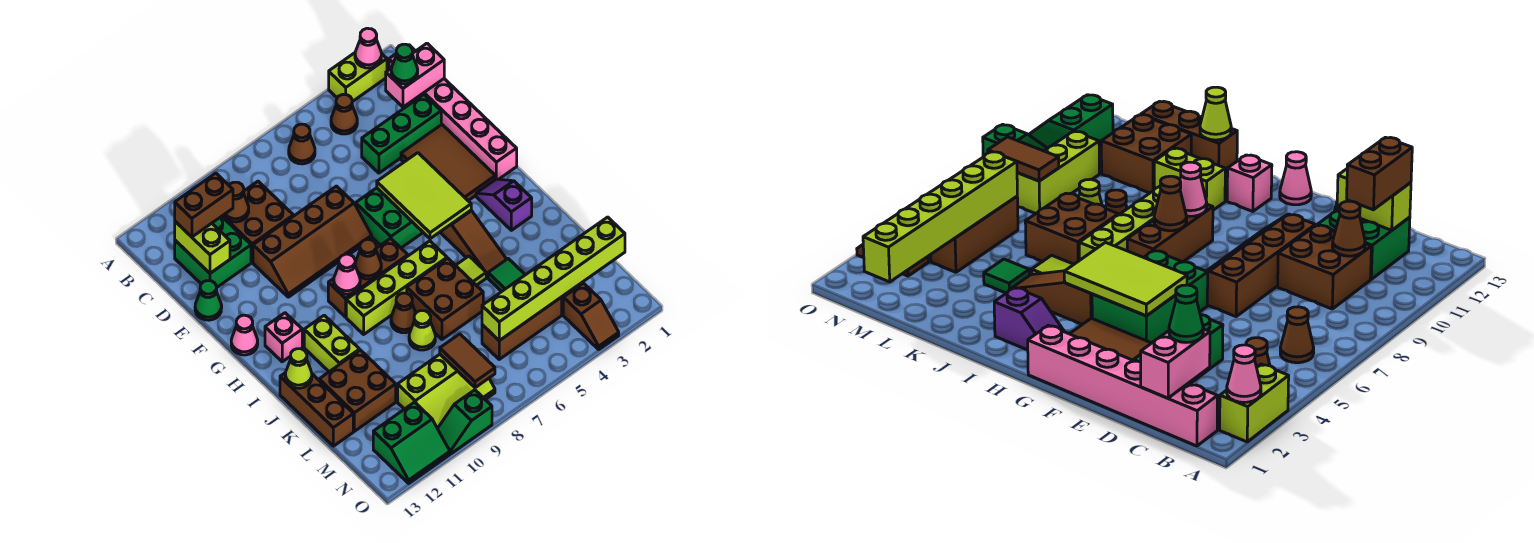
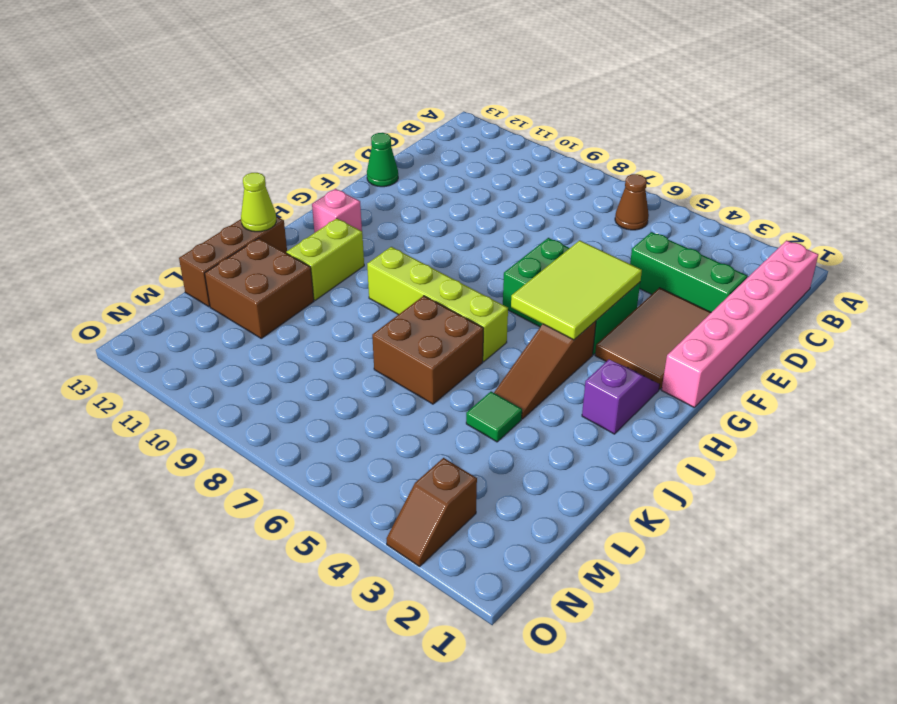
none -> lime brick A2:A3 level 1
none -> brown cone B4 level 1
none -> brown brick C9:D10 level 1
none -> green brick C11:D12 level 1

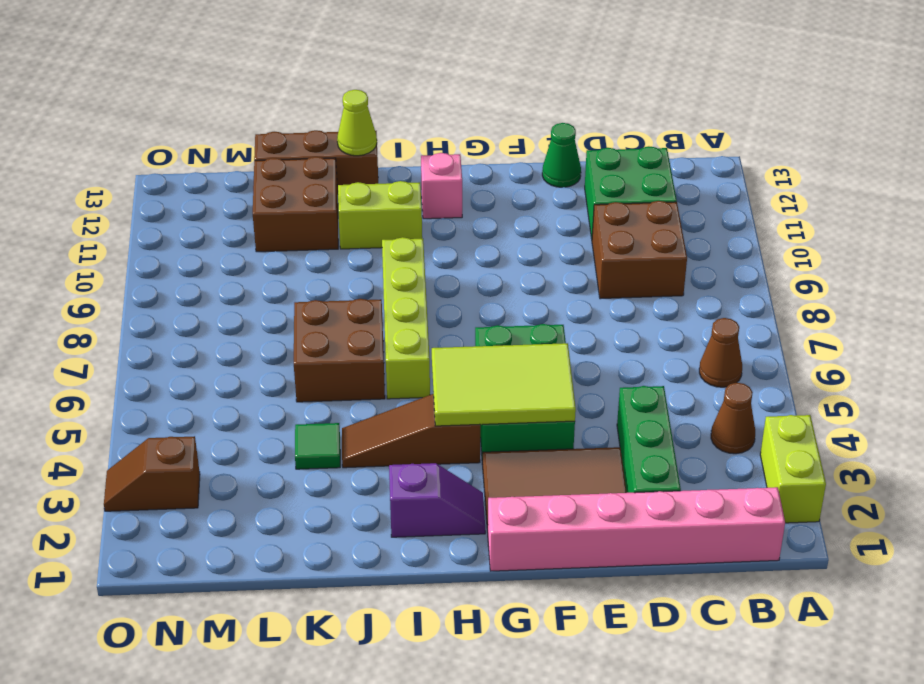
none -> brown slope E7:F10 level 1 top E
none -> pink cone G13 level 1
none -> brown brick H7:H9 level 1
none -> lime tile J5 level 1

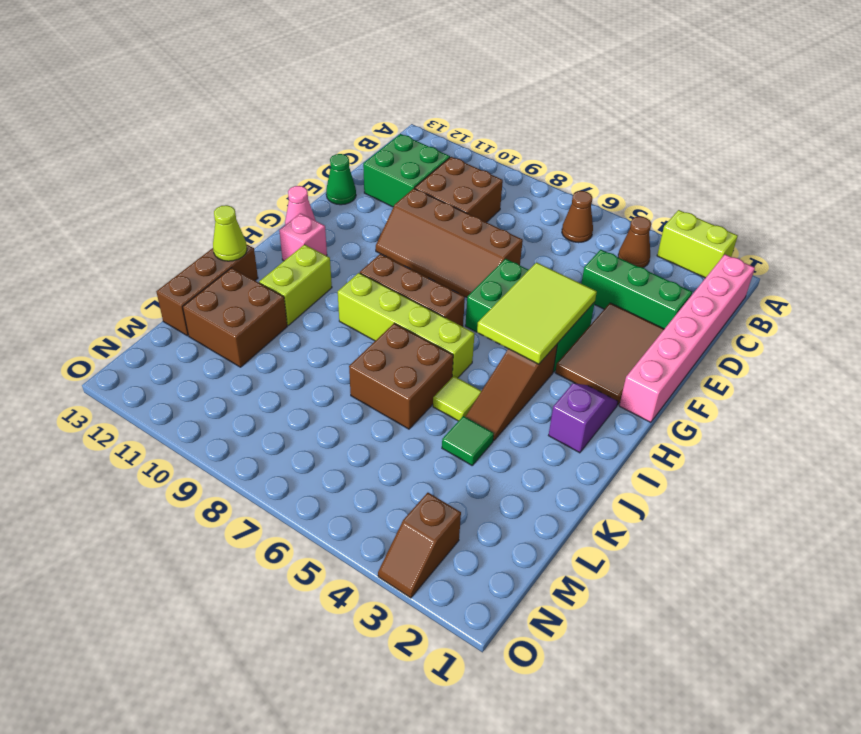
none -> brown cone J8 level 1
none -> lime cone K8 level 1
none -> brown brick M4:M6 level 1
none -> lime slope M8:N10 level 1 top M

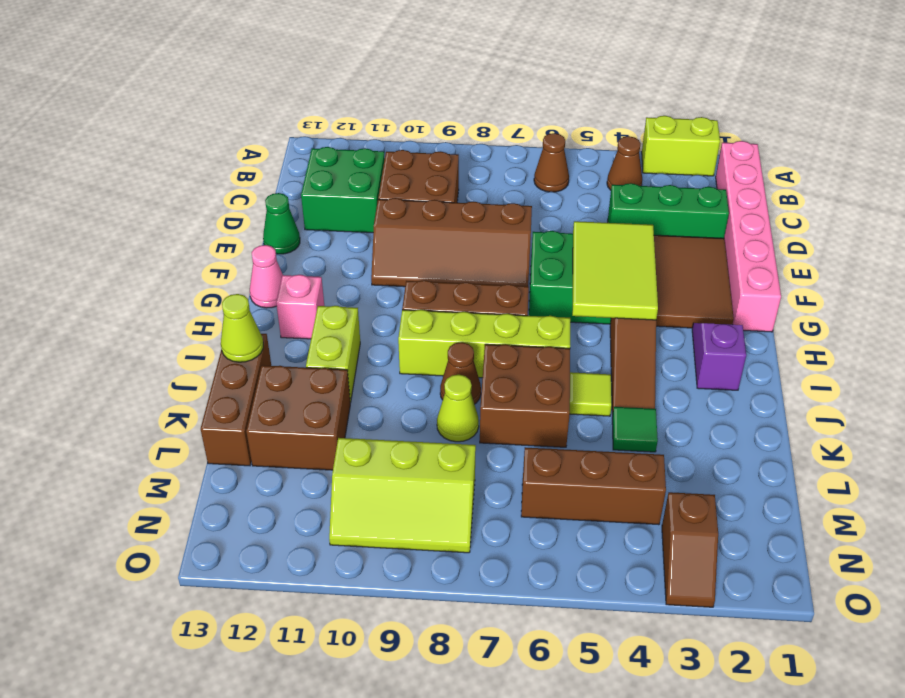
none -> green slope N11:O12 level 1 top N
none -> green slope O9:O10 level 1 top 9
none -> pink cone A2 level 2
none -> pink brick C1:C2 level 2

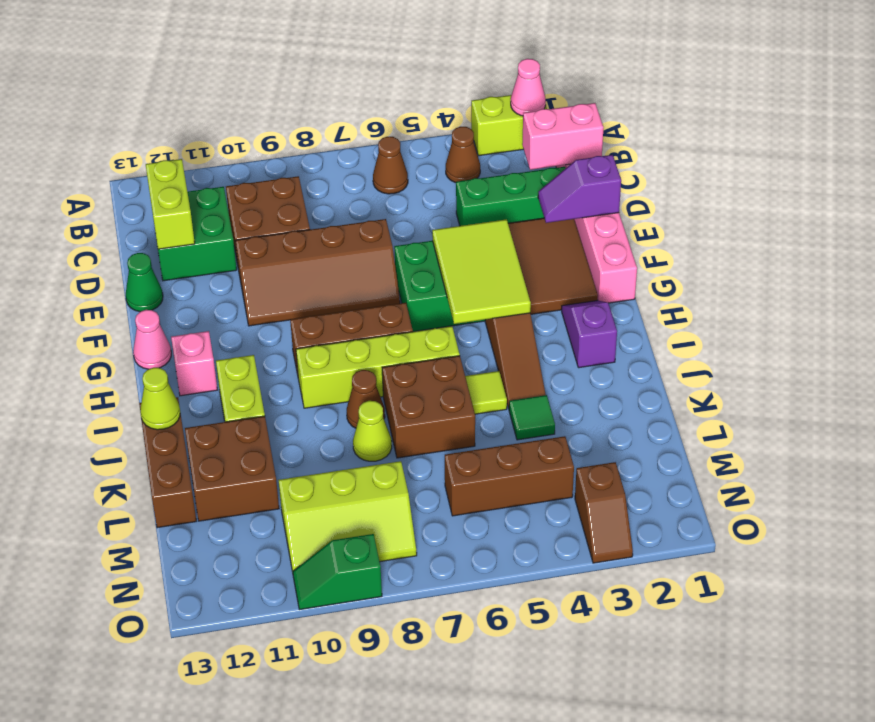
purple slope E1:E2 level 2 top 1 -> none
none -> green slope N11:O12 level 1 top N
none -> brown cone C10 level 2
none -> brown cone H8 level 2
none -> pink cone H9 level 2

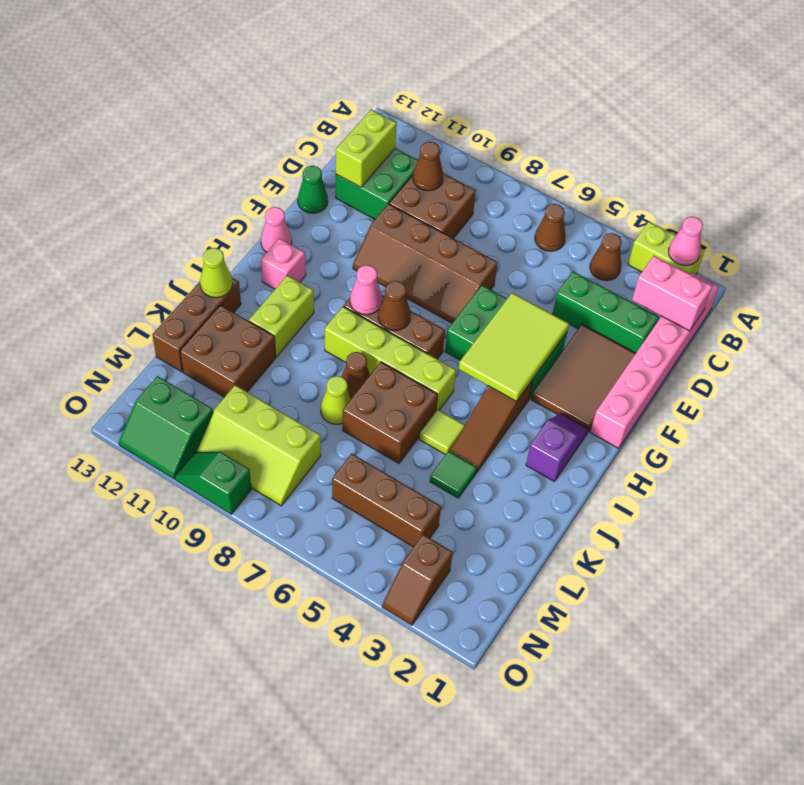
none -> lime brick M1:M6 level 2
none -> brown tile M8:N8 level 2
none -> green cone C2 level 3
none -> brown brick C11:C12 level 3

